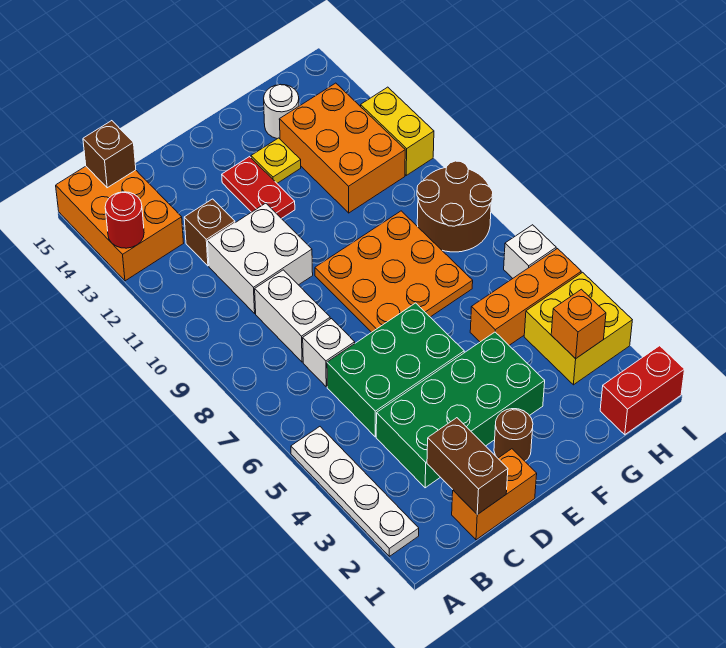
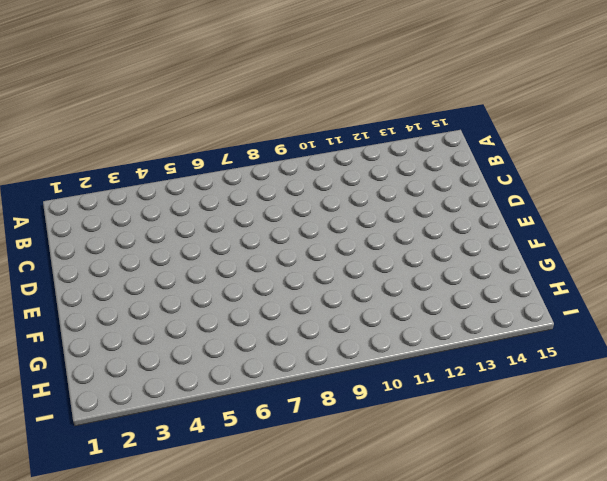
none -> white plate A2:A5 level 1
none -> orange brick A13:B15 level 1
none -> orange brick C1:D1 level 1

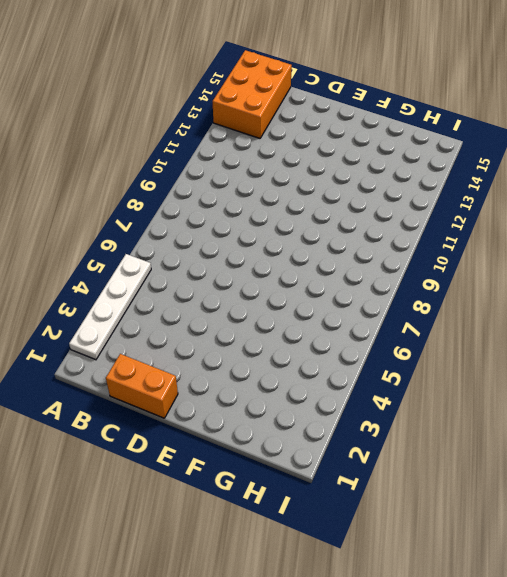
none -> green brick C3:F4 level 1
none -> green brick C5:E6 level 1
none -> white brick C7 level 1

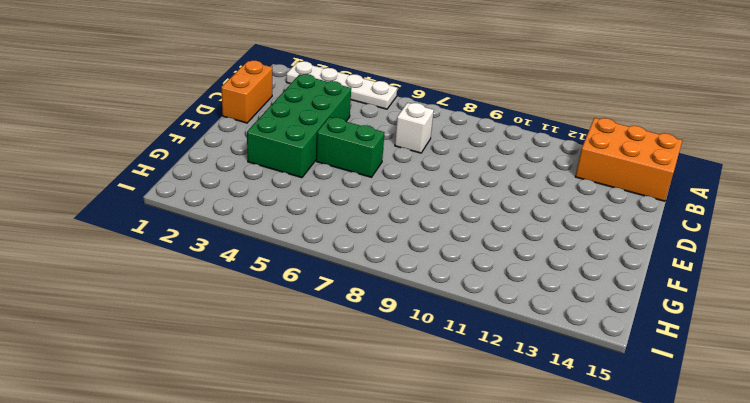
green brick E5:E6 level 1 -> green brick C5:E6 level 1
none -> white brick C8:C9 level 1
none -> white brick C10:D11 level 1
none -> brown brick C12 level 1

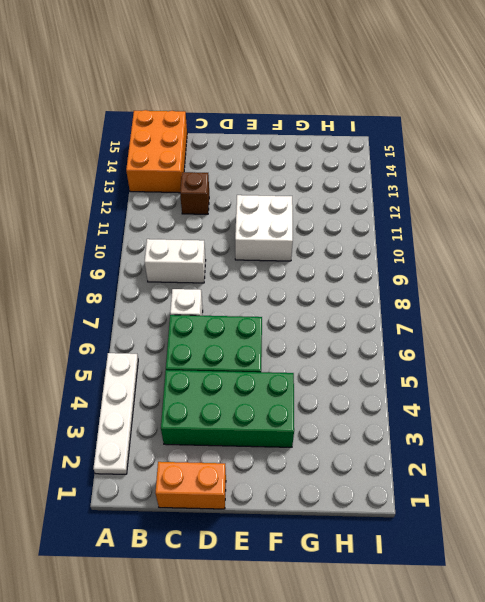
white brick B9:C9 level 1 -> white brick C8:C9 level 1
white brick E10:F11 level 1 -> white brick C10:D11 level 1
none -> brown round brick E2 level 1
none -> orange plate E7:G9 level 1
none -> red plate E12:E13 level 1

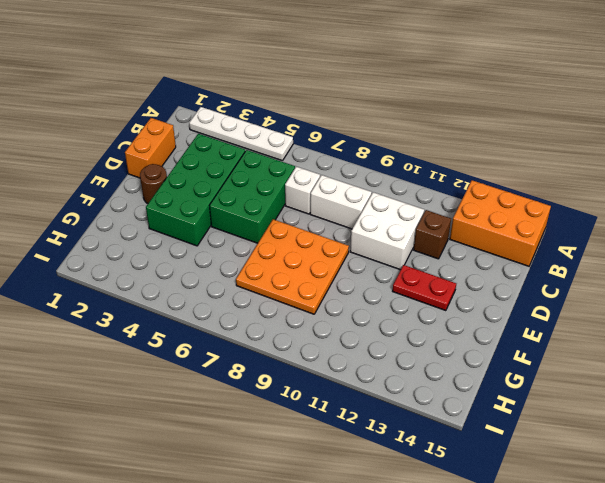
none -> yellow plate F13 level 1
none -> orange brick G5:I5 level 1
none -> orange brick G11:H13 level 1

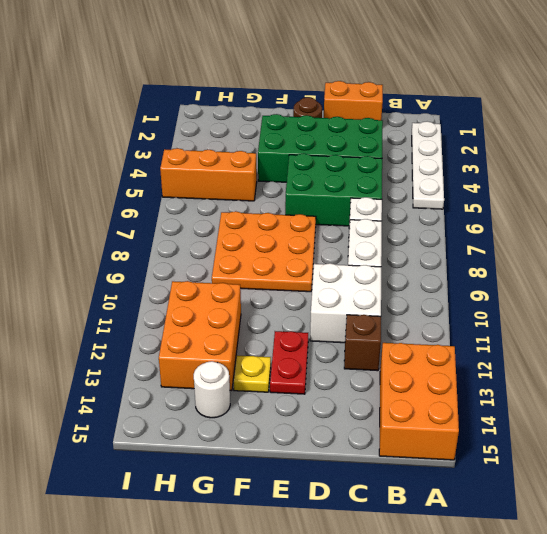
none -> red brick H1:I1 level 1
none -> yellow brick H3:I4 level 1
none -> brown round brick H8:I9 level 1

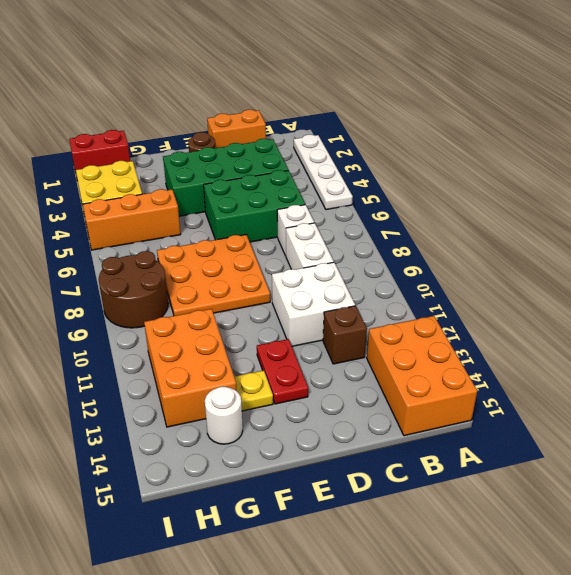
none -> white brick I6 level 1
none -> yellow brick I11:I12 level 1
none -> red round brick A13 level 2

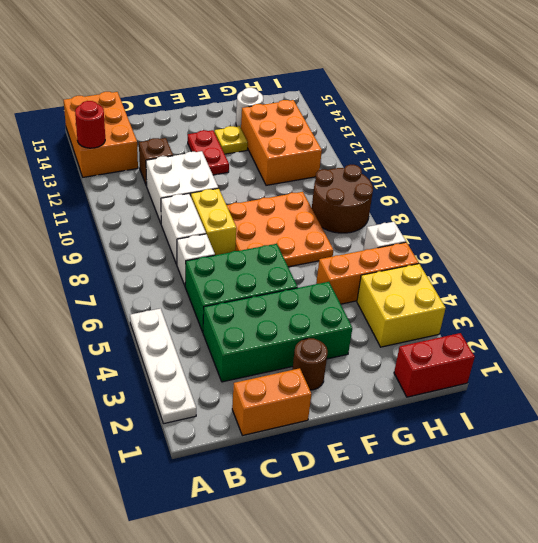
yellow brick D8:D9 level 1 -> yellow brick I11:I12 level 1
none -> brown brick B15 level 2
none -> brown brick C1:C2 level 2
none -> orange brick H3 level 2

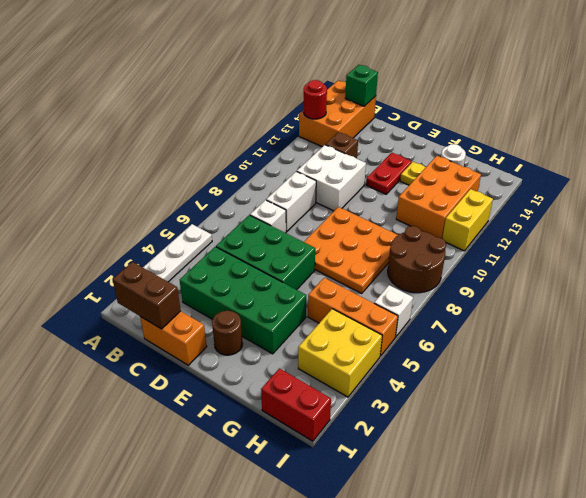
brown brick B1:C1 level 2 -> brown brick C1:C2 level 2
green brick B15 level 2 -> brown brick B15 level 2
none -> orange brick H3 level 2

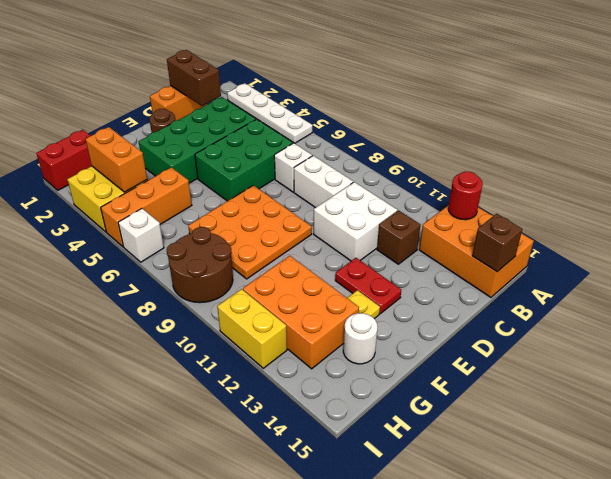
orange brick H3:H4 level 2 -> orange brick H3 level 2

